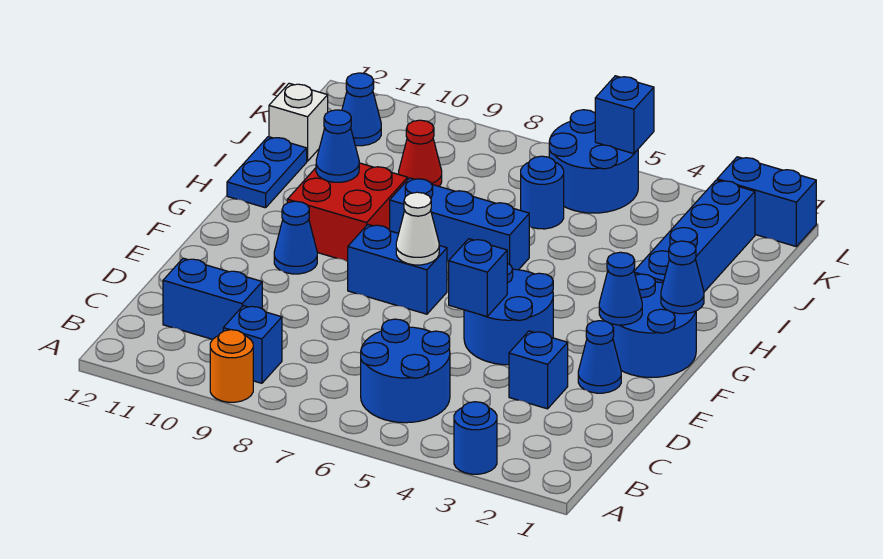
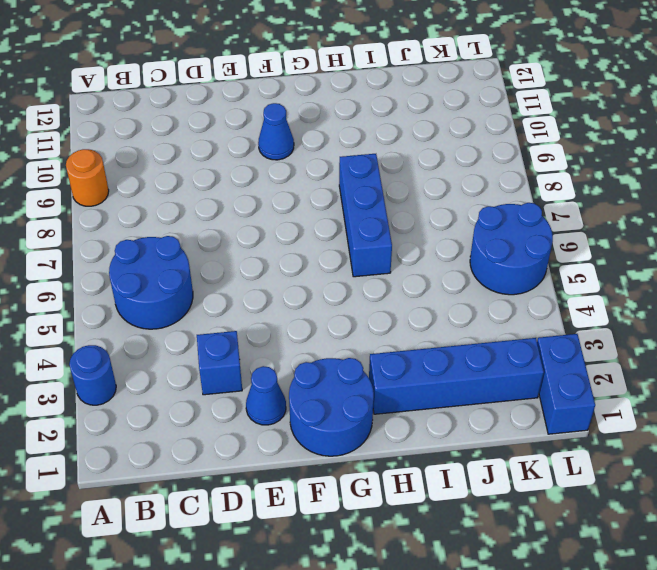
none -> blue brick B9 level 1
none -> blue brick C10:C11 level 1
none -> blue round brick E4:F5 level 1

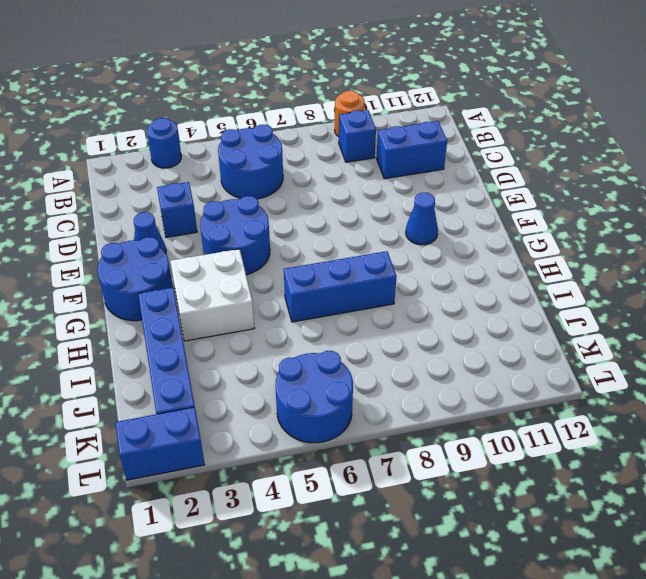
white brick G3:H4 level 1 -> none
none -> blue brick F7:F8 level 1
none -> red brick G9:H10 level 1
none -> blue plate H12:I12 level 1

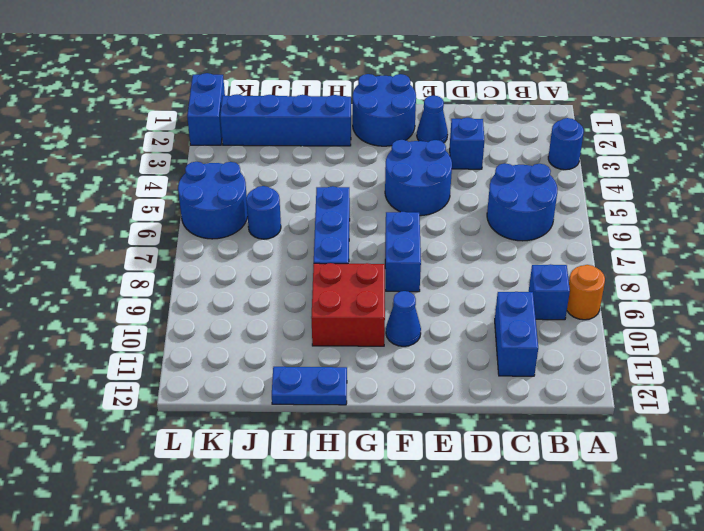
none -> red cone J9 level 1
none -> white brick J12 level 1
none -> blue cone K11 level 1

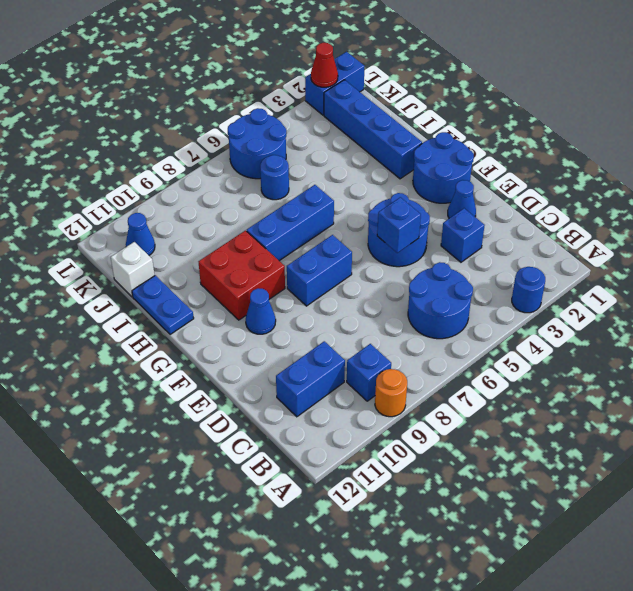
red cone L2 level 2 -> red cone J9 level 1
none -> blue cone F2 level 2
none -> white cone F7 level 2
none -> blue cone G1 level 2

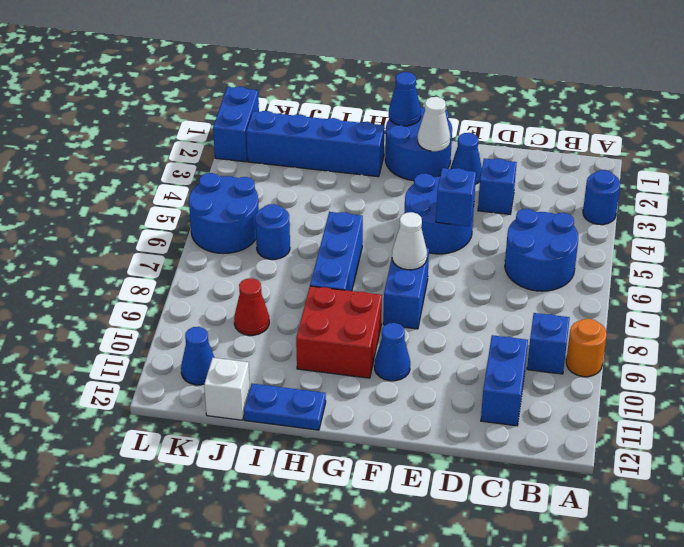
white cone F2 level 2 -> blue cone F2 level 2
none -> blue cone H10 level 2
none -> blue brick L5 level 2

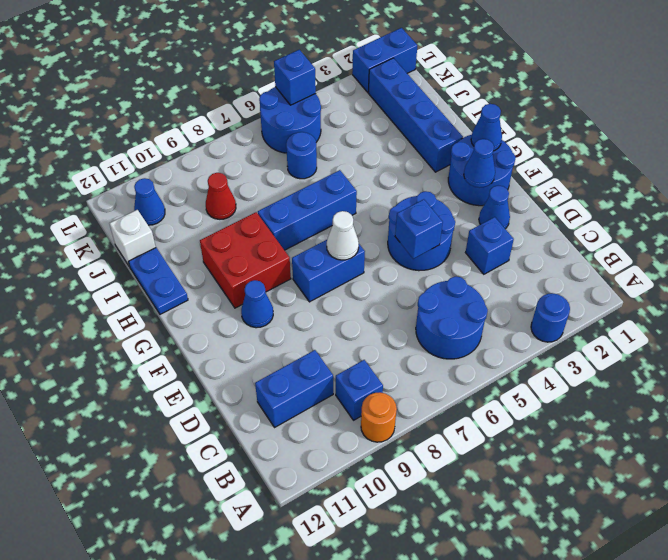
none -> blue cone H10 level 2

